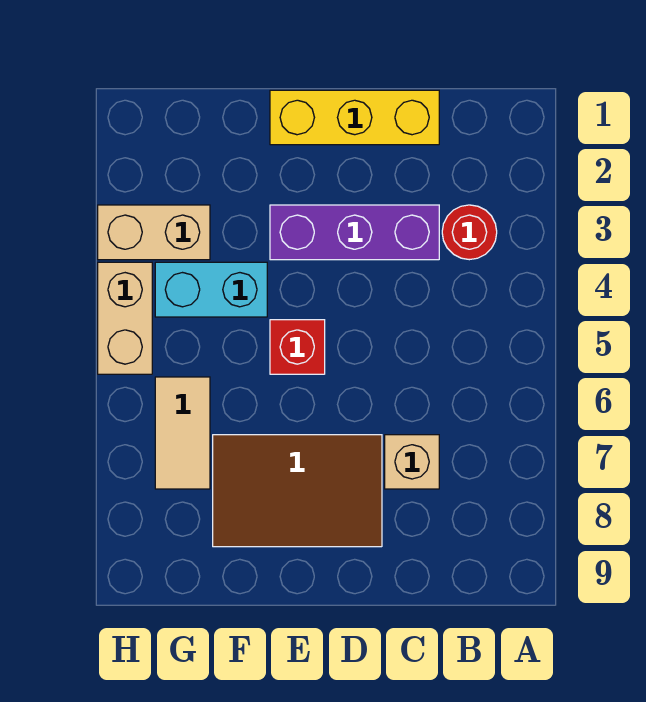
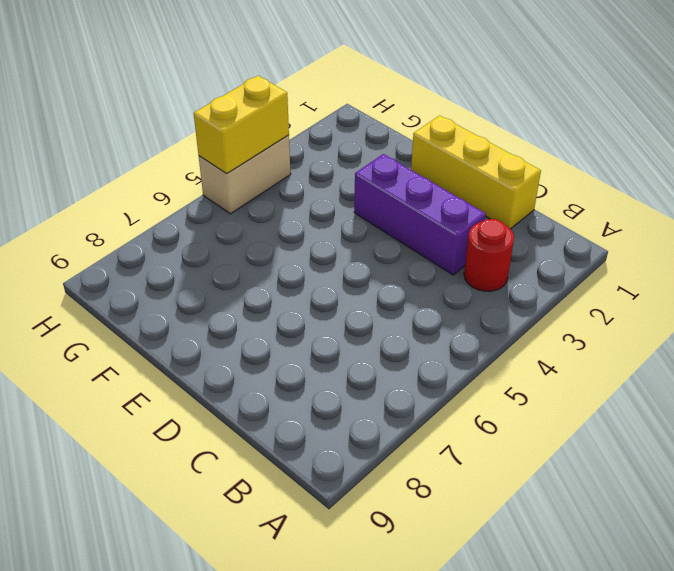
yellow brick H4:H5 level 2 -> none
none -> tan brick C7 level 1
none -> brown tile D7:F8 level 1

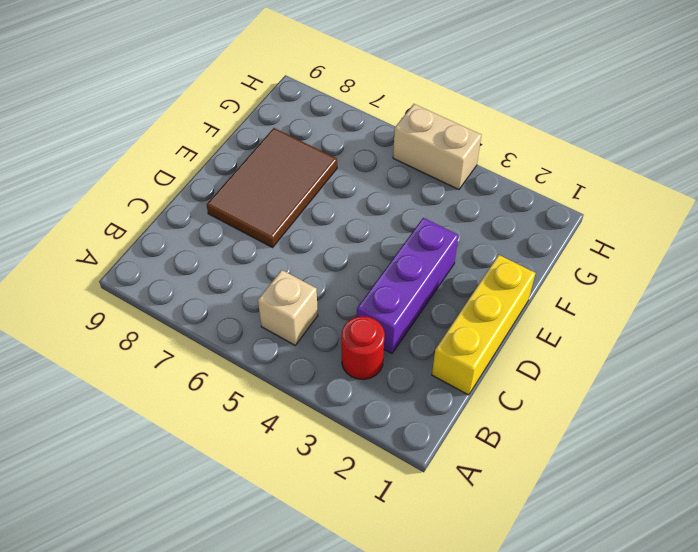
tan brick B5 level 1 -> tan brick C7 level 1
none -> red brick E5 level 1
none -> cyan brick F4:G4 level 1

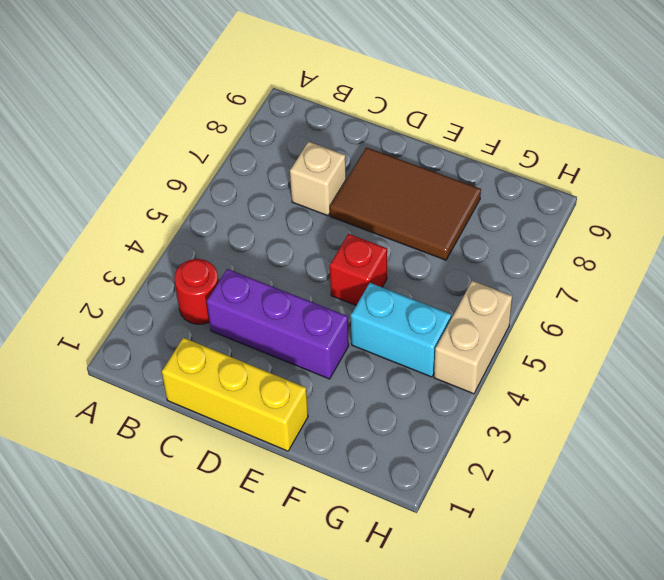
none -> tan brick G3:H3 level 1
none -> tan tile G6:G7 level 1

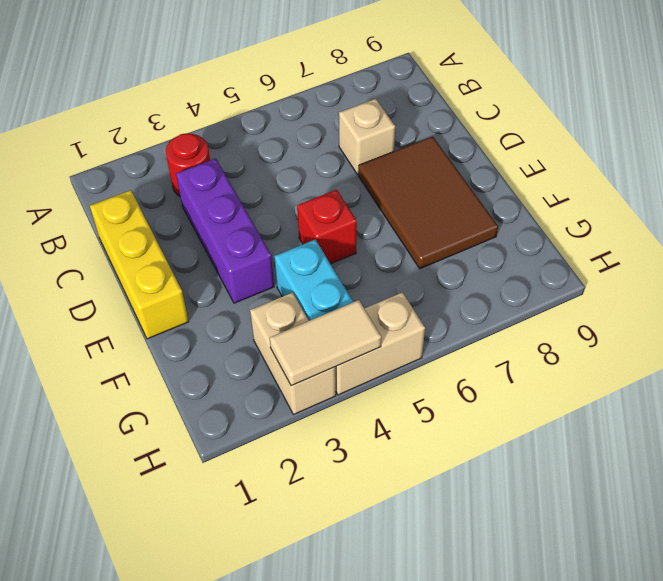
tan tile H3:H4 level 2 -> tan tile G6:G7 level 1

